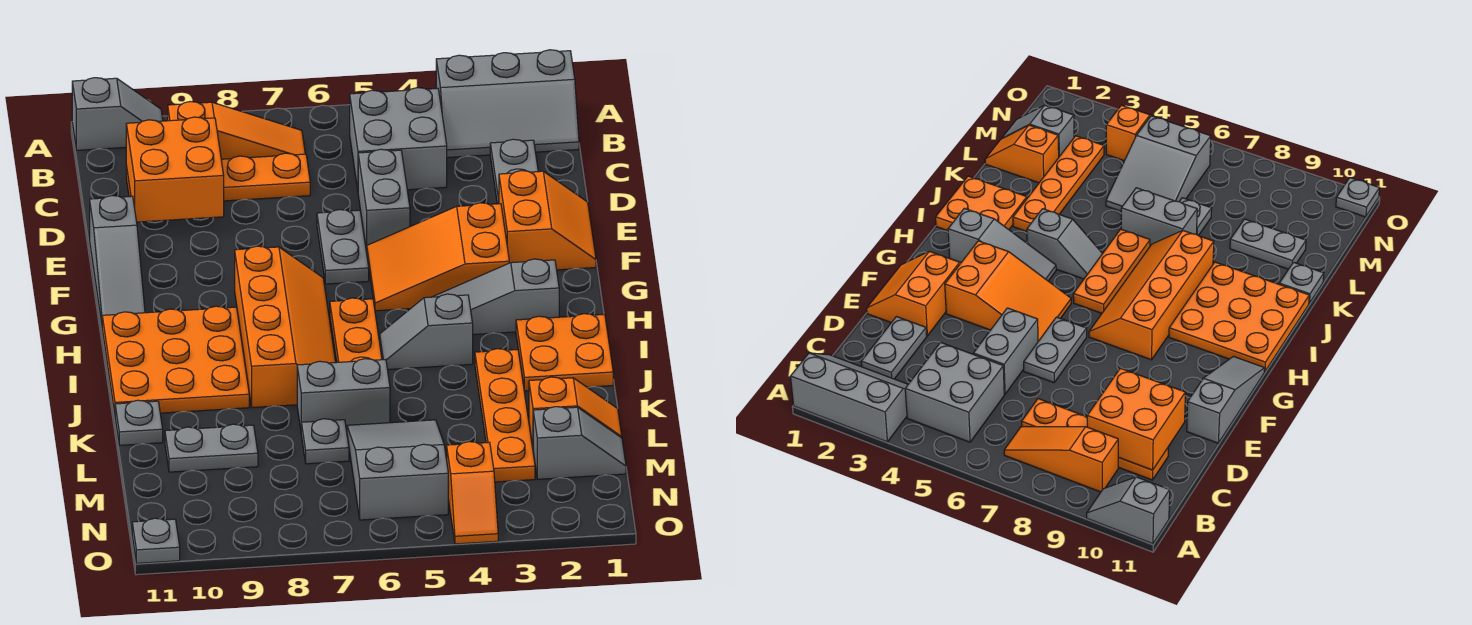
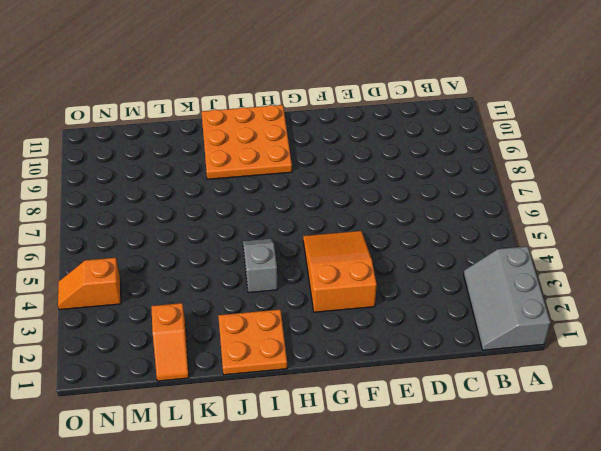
none -> grey slope A10:A11 level 1 top 11
none -> grey brick B4:C5 level 1
none -> orange slope B7:B9 level 1 top 9

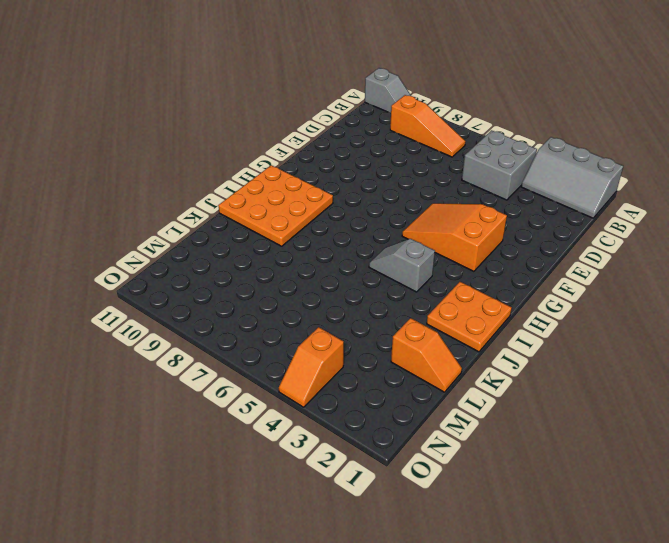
none -> grey plate C2:D2 level 1
none -> orange plate C7:C10 level 1
none -> grey brick D5:E5 level 1

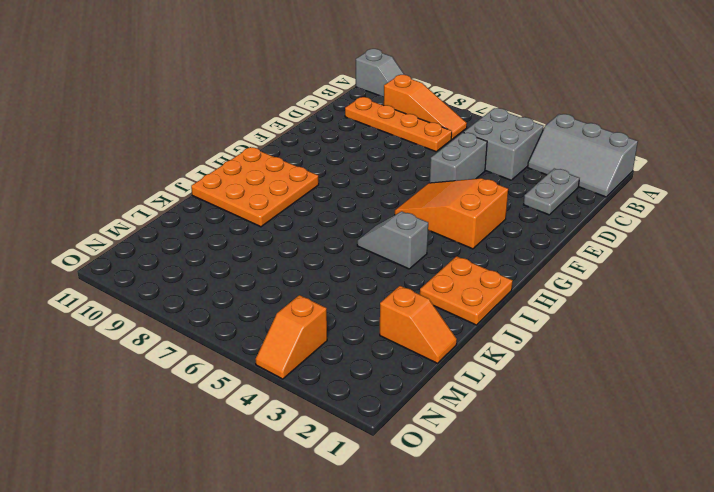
none -> orange slope E1:F2 level 1 top 2
none -> grey plate E6:F6 level 1
none -> grey slope E11:G11 level 1 top E

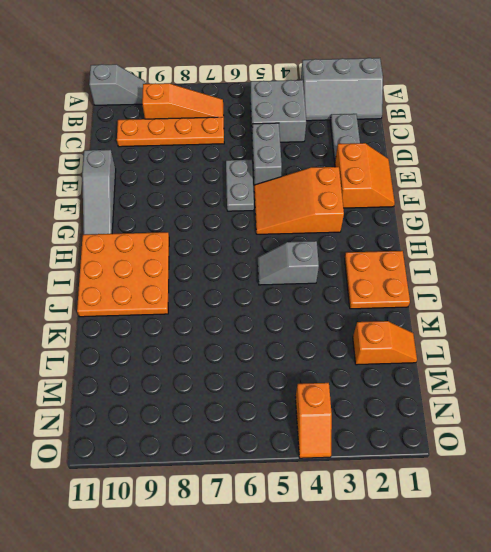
none -> orange slope G7:J8 level 1 top 8
none -> grey slope H2:H4 level 1 top 2
none -> orange plate H6:J6 level 1

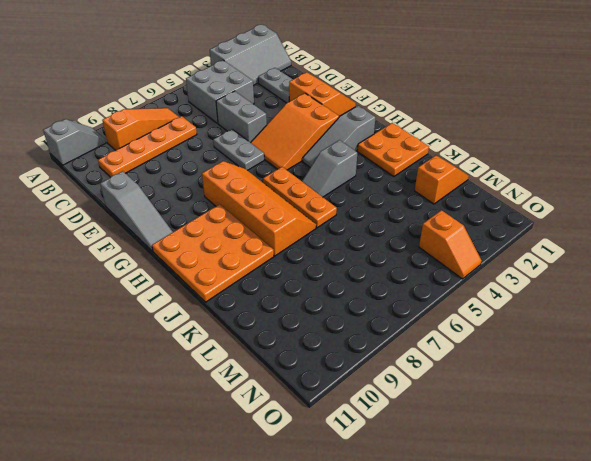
none -> orange plate J3:M3 level 1
none -> grey brick K6:K7 level 1
none -> grey plate K11 level 1

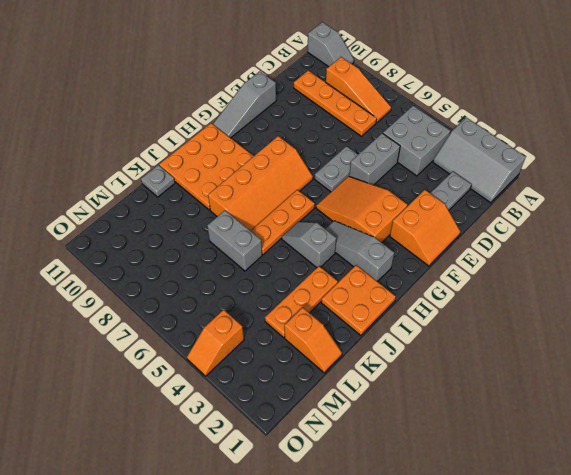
orange plate J3:L3 level 1 -> orange plate J3:M3 level 1
none -> grey slope L5:N6 level 1 top N
none -> grey plate L7 level 1
none -> grey plate L9:L10 level 1

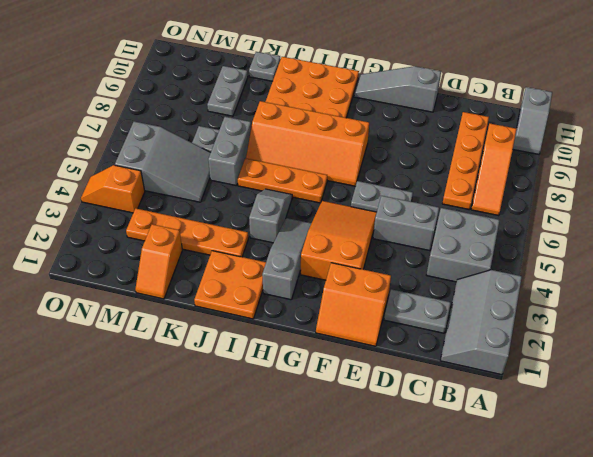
none -> grey slope M1:M2 level 1 top 2
none -> grey plate O11 level 1
none -> orange brick C9:D10 level 2

